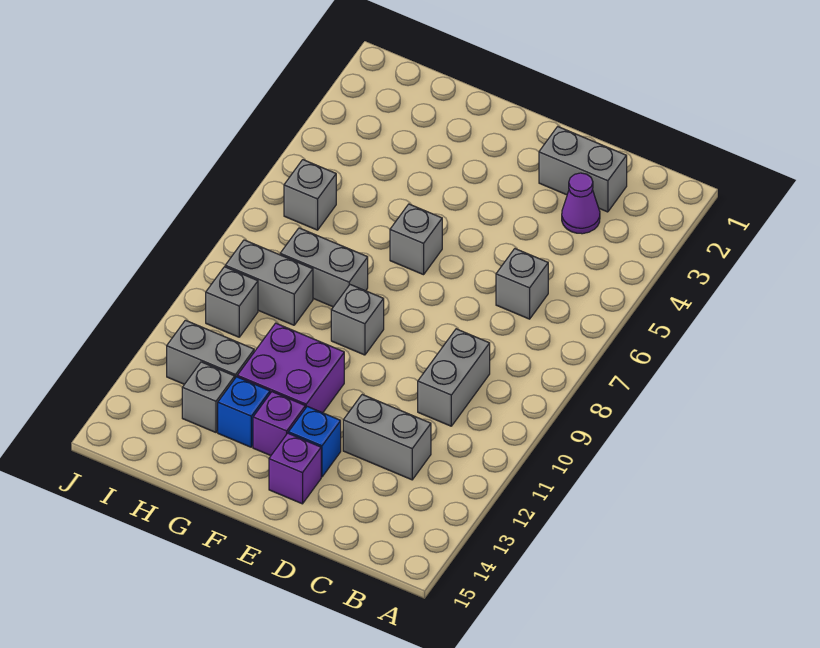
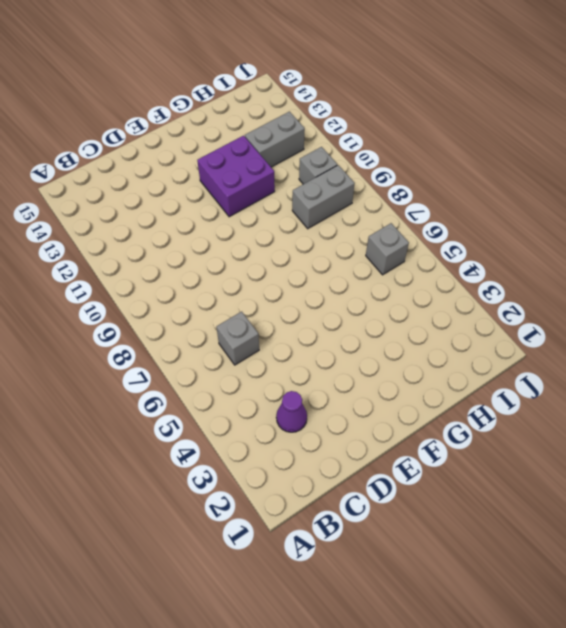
none -> grey brick C2:D2 level 1
none -> grey brick C9:C10 level 1
none -> grey brick C12:D12 level 1

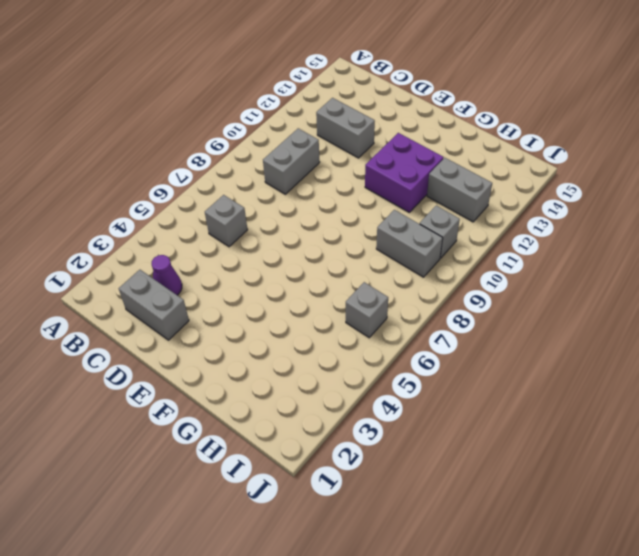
none -> blue brick E13 level 1
none -> purple brick E14 level 1
none -> grey brick F6 level 1

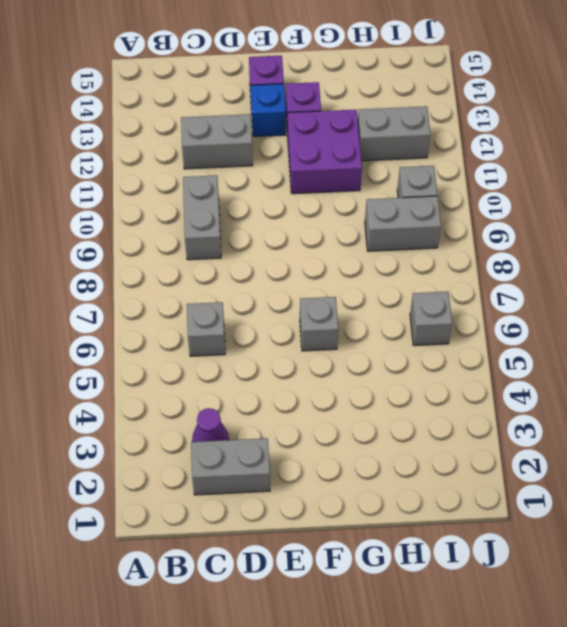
none -> grey brick F9 level 1
none -> grey brick G8:H8 level 1
none -> blue brick G13 level 1

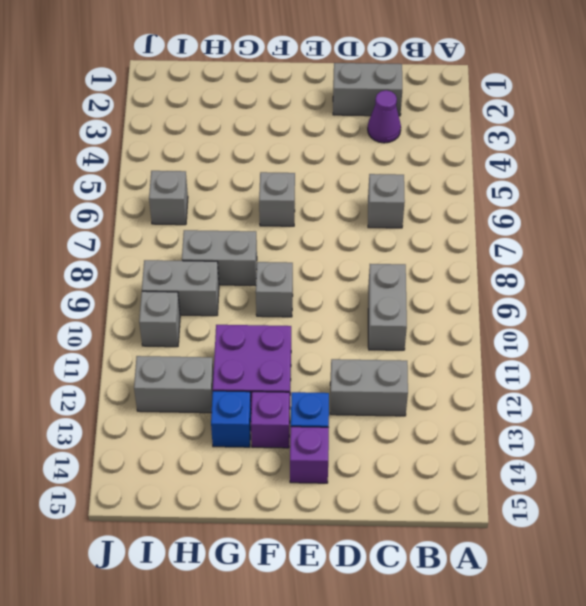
none -> grey brick H13 level 1

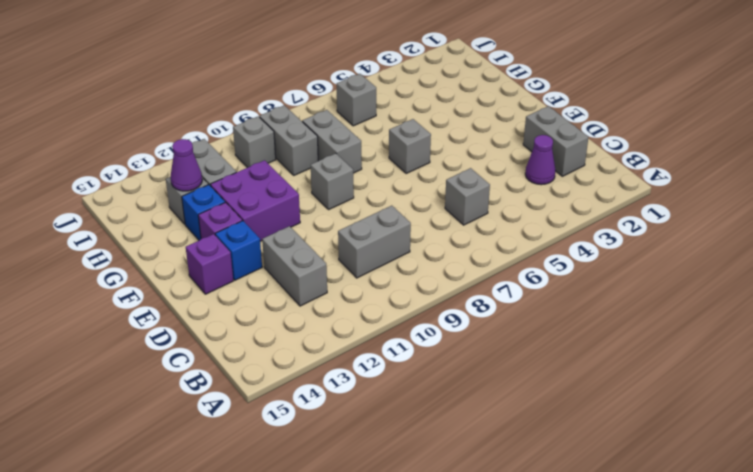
purple cone H13 level 2 -> none

